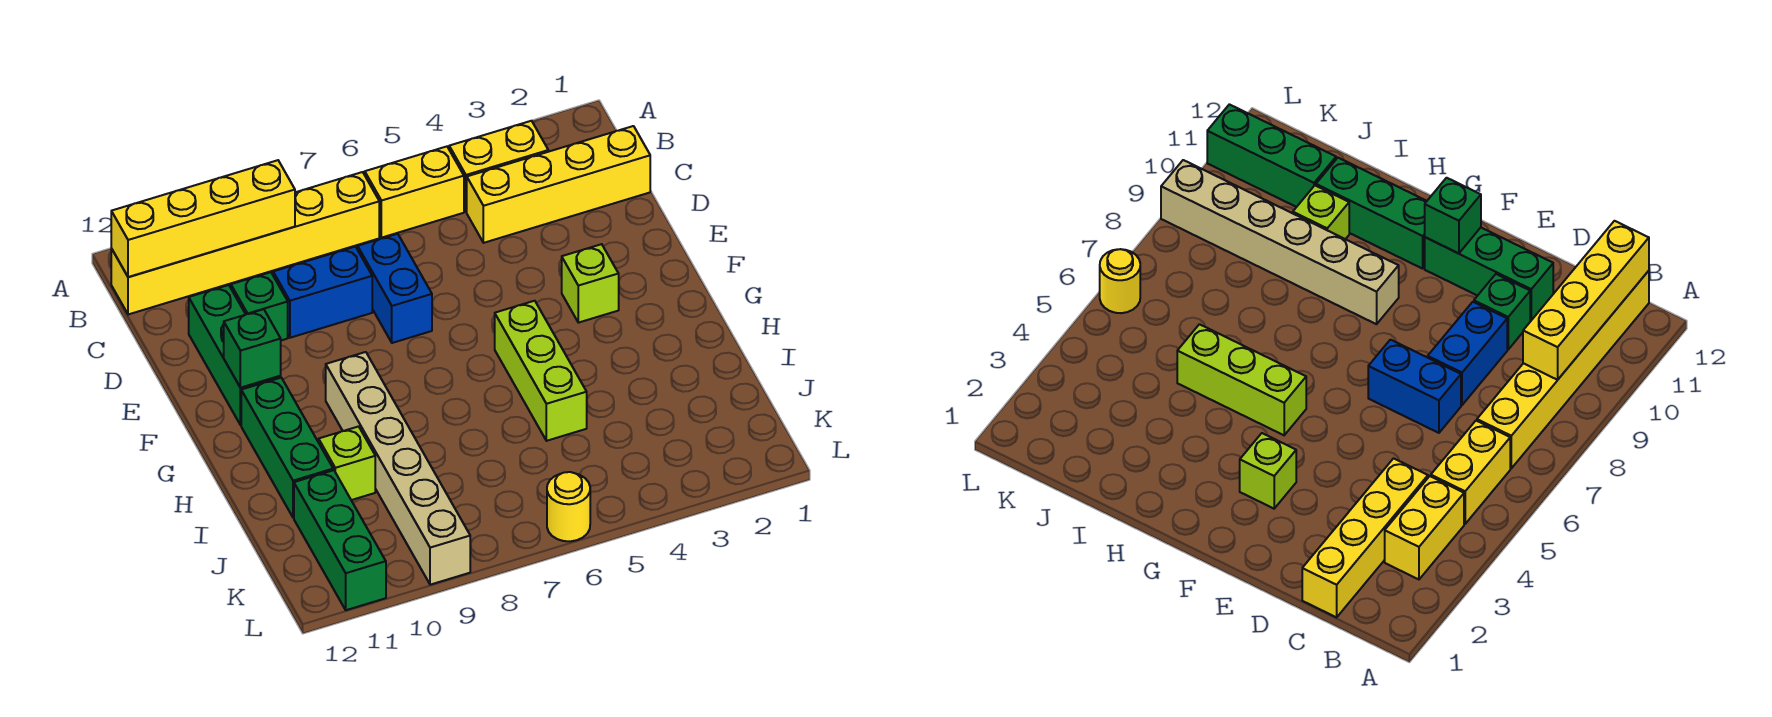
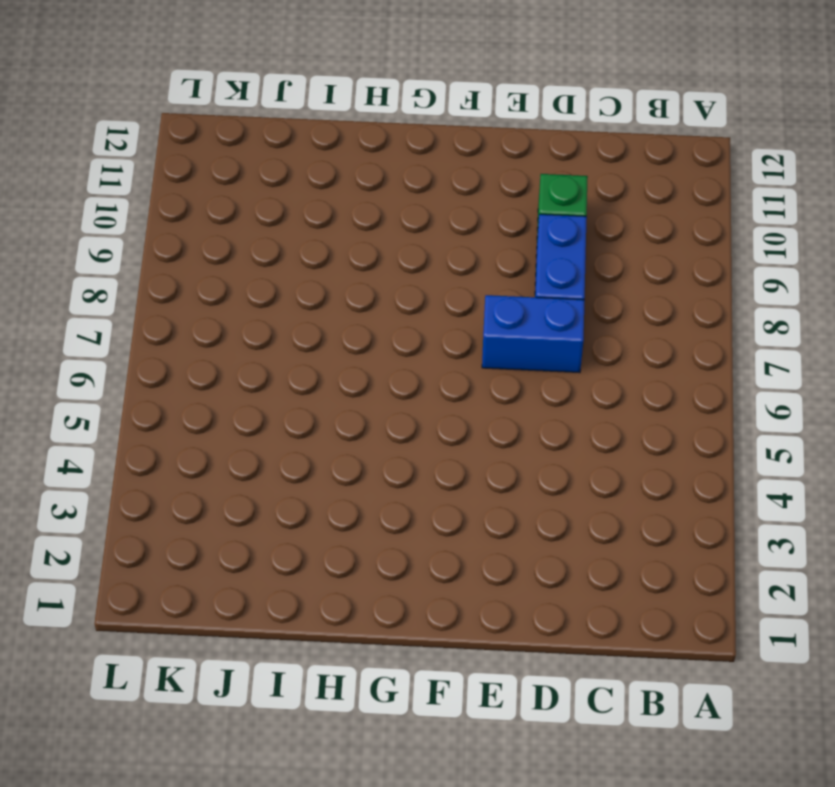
none -> yellow brick B3:B4 level 1
none -> yellow brick B5:B6 level 1
none -> yellow brick B7:B12 level 1

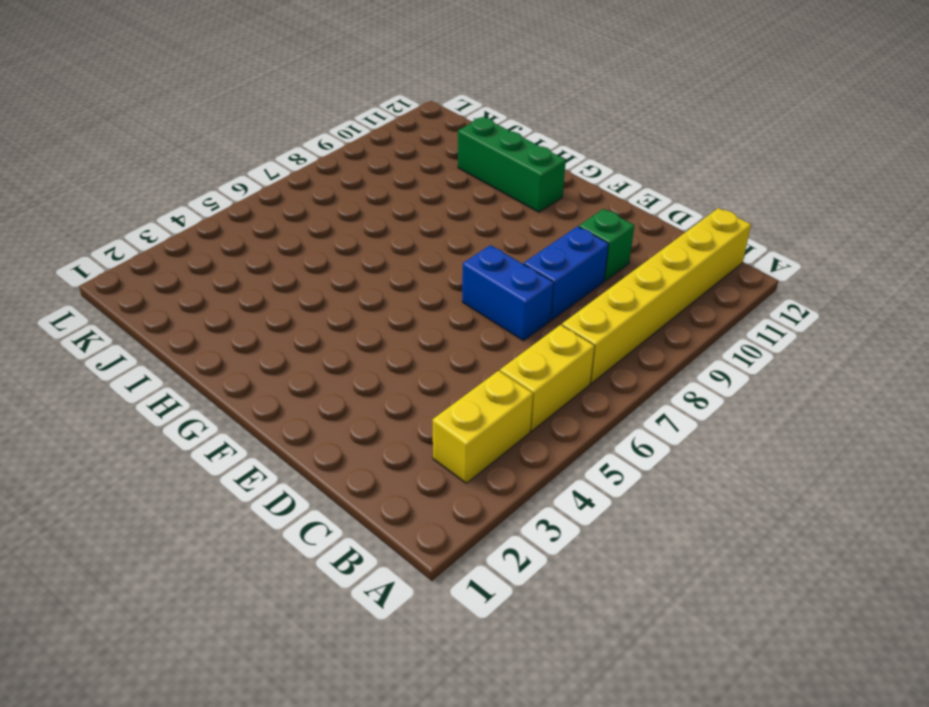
none -> yellow brick C1:C4 level 1
none -> green brick D11:F11 level 1
none -> lime brick F3 level 1

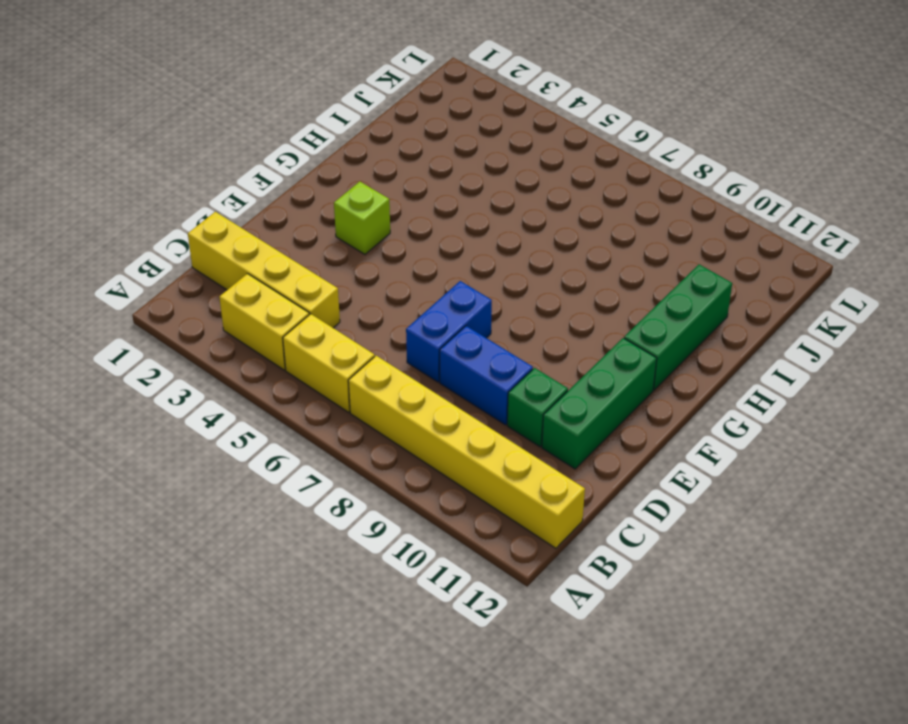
none -> lime brick G5:I5 level 1
none -> tan brick G9:L9 level 1
none -> lime brick I10 level 1

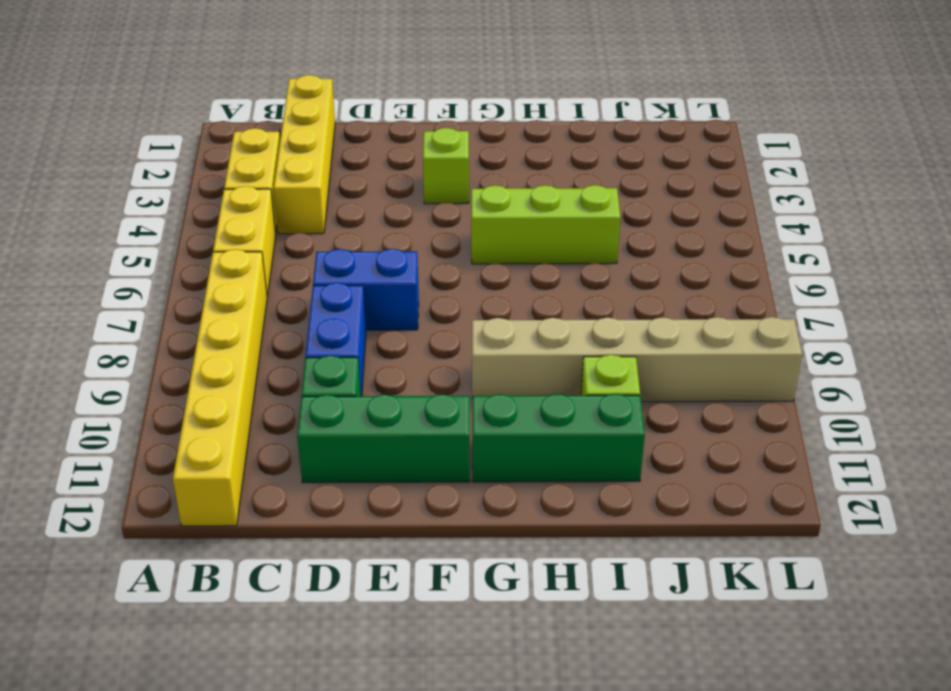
none -> green brick J11:L11 level 1
none -> yellow round brick L6 level 1
none -> yellow brick B9:B12 level 2

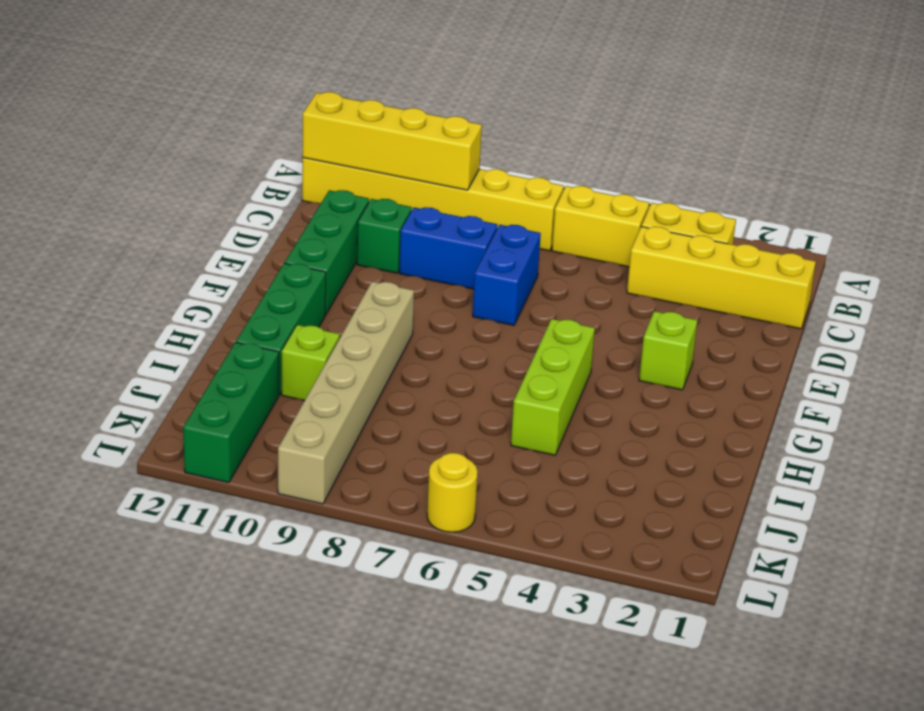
none -> green brick F11 level 2

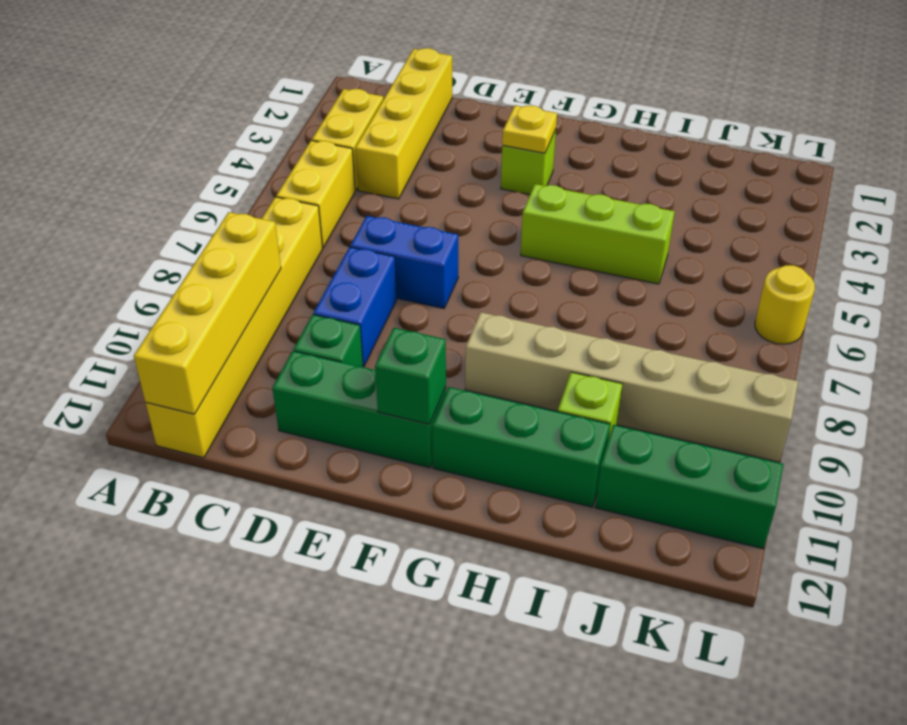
yellow plate F3 level 2 -> none

